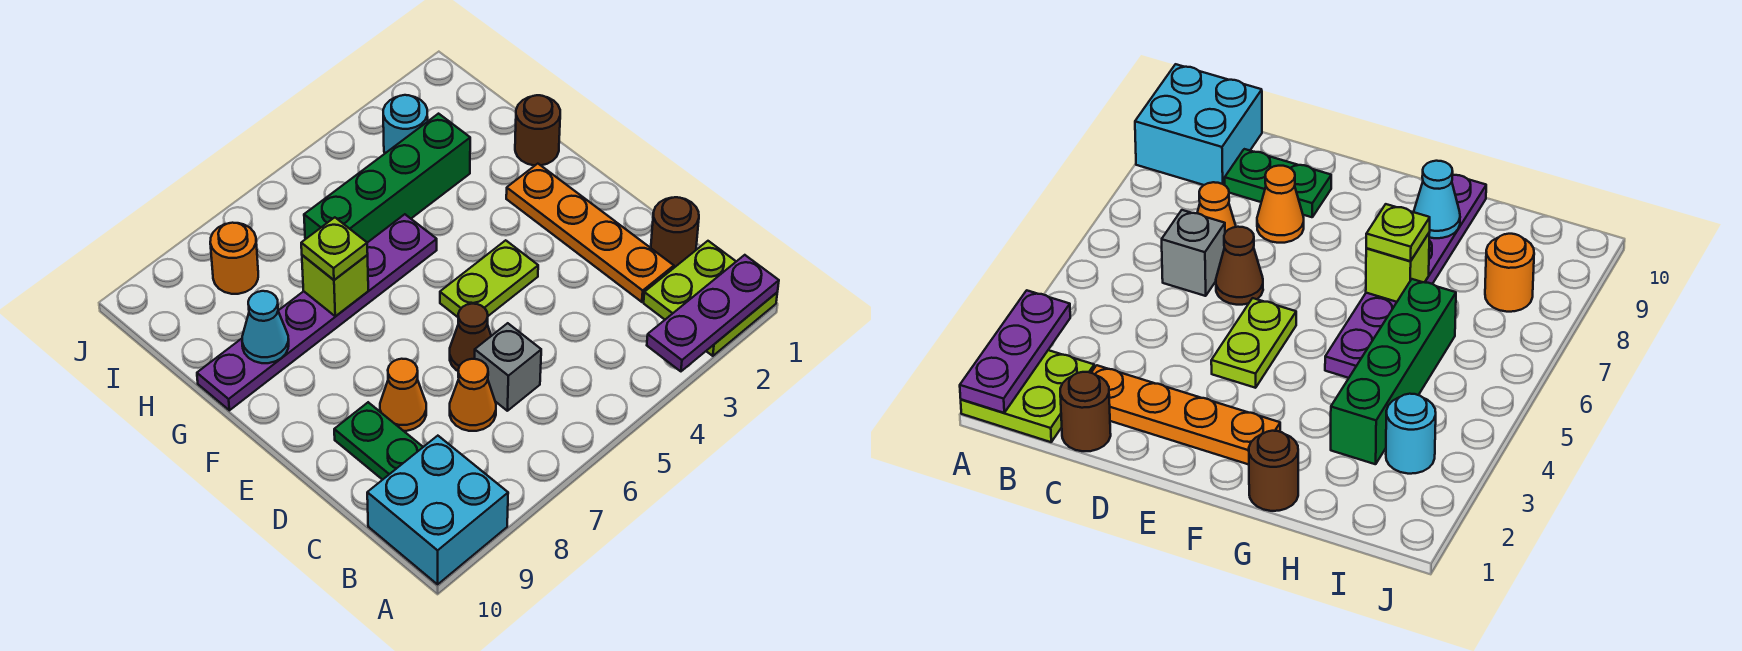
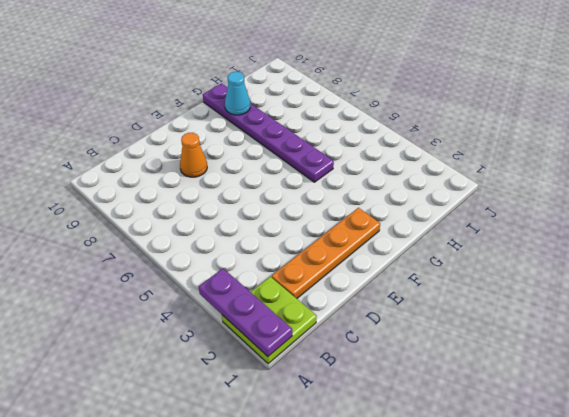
none -> cyan brick A9:B10 level 1
none -> brown round brick C1 level 1
none -> grey brick C6 level 1

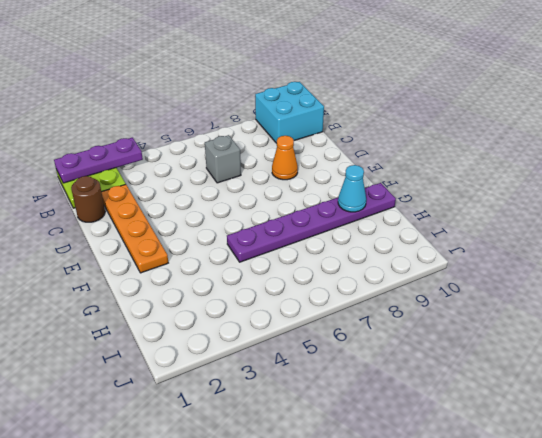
none -> orange cone C7 level 1
none -> green plate C9:D9 level 1
none -> brown cone D6 level 1

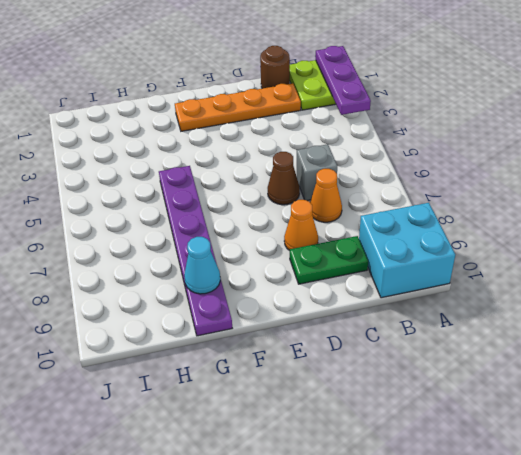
none -> lime plate E4:E5 level 1
none -> brown round brick G1 level 1
none -> green brick H3:H6 level 1

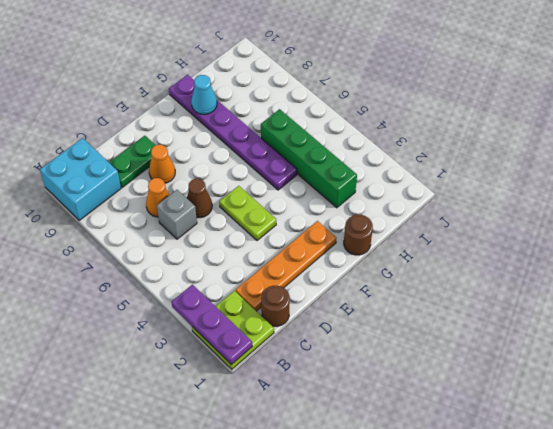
none -> cyan round brick I3 level 1
none -> orange round brick I8 level 1
none -> lime brick G7 level 2

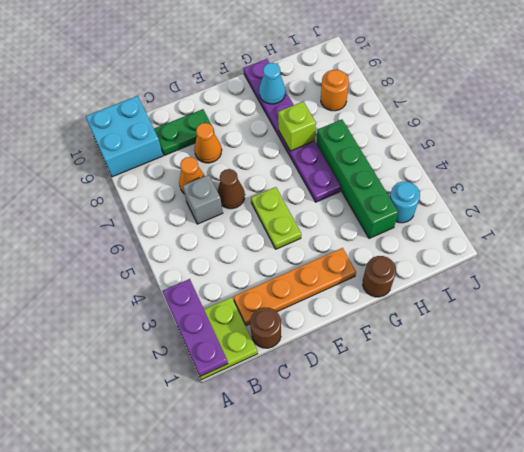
none -> lime plate G7 level 3

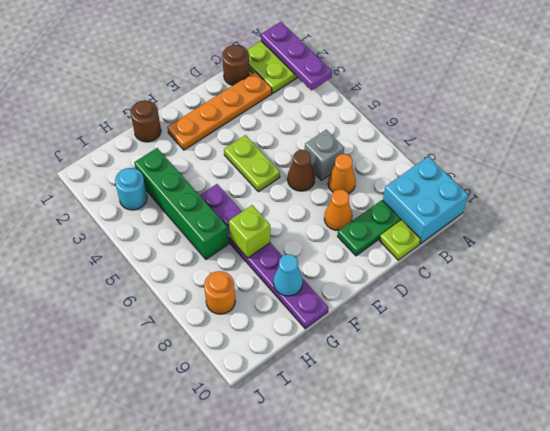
lime plate C10 level 1 -> lime plate G7 level 3

